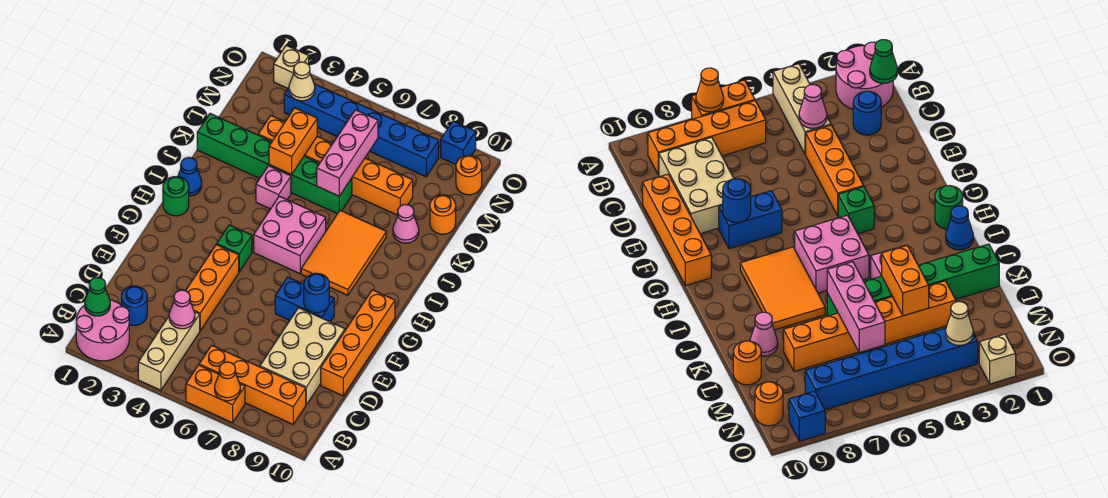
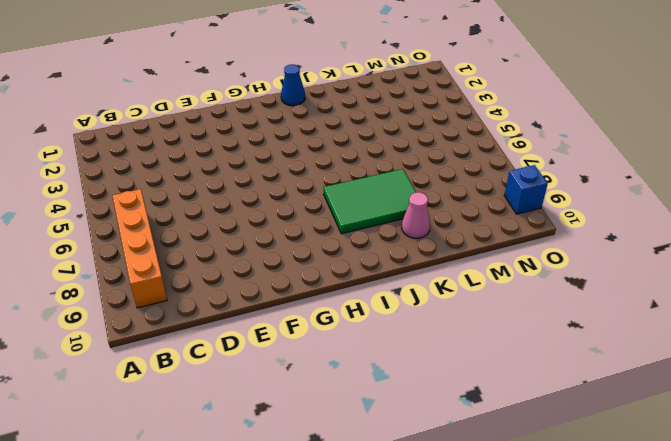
green tile I7:K8 level 1 -> orange tile H7:J8 level 1
none -> pink round brick A1:B2 level 1
none -> tan brick A4:C4 level 1
none -> orange brick A6:A7 level 1
none -> blue round brick C2 level 1

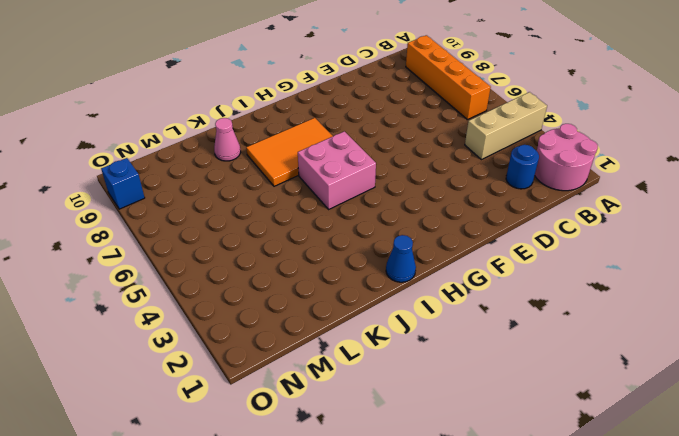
none -> orange brick A6:A7 level 1
none -> tan brick C8:E9 level 1
none -> orange brick D4:F4 level 1
none -> orange brick D10:G10 level 1

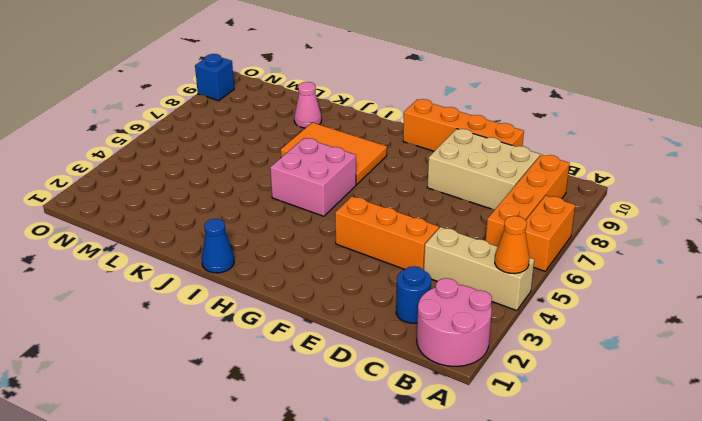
orange cone A4 level 2 -> orange cone A7 level 2
none -> blue brick F7:F8 level 1
none -> green brick G4 level 1
none -> green round brick H1 level 1
none -> pink brick J4 level 1

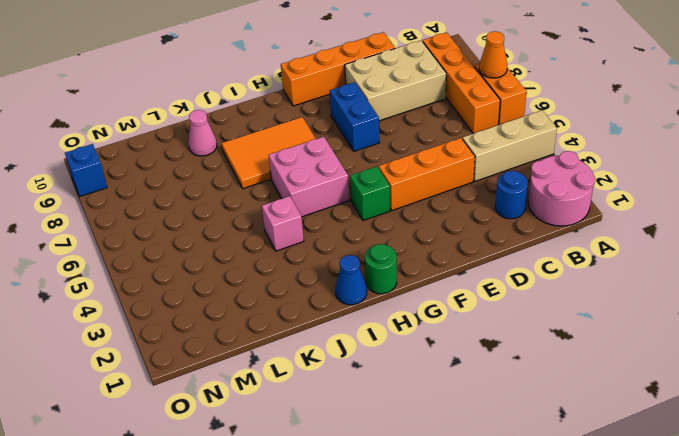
none -> green brick K1:K6 level 1
none -> orange brick L3:L8 level 1
none -> orange round brick L10 level 1
none -> blue brick N3:N8 level 1

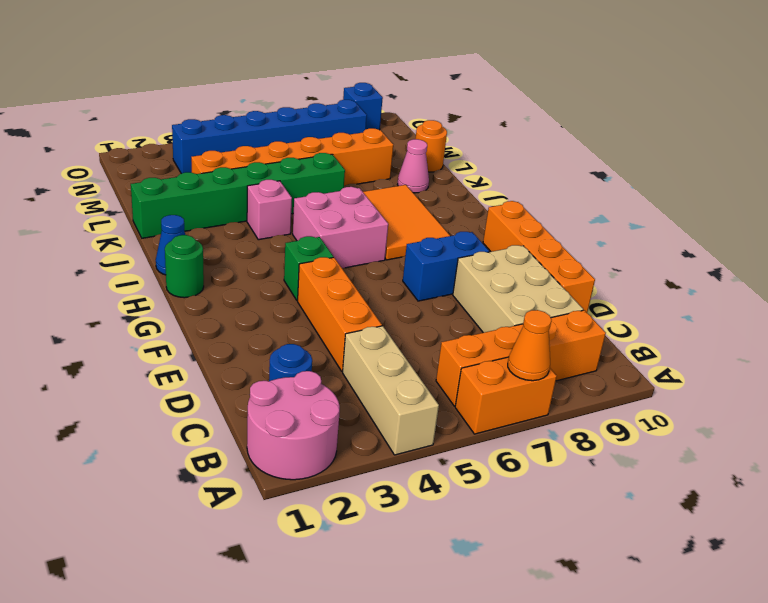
none -> orange round brick N10 level 1
none -> tan brick O2 level 1
none -> green cone B1 level 2
none -> pink cone C4 level 2

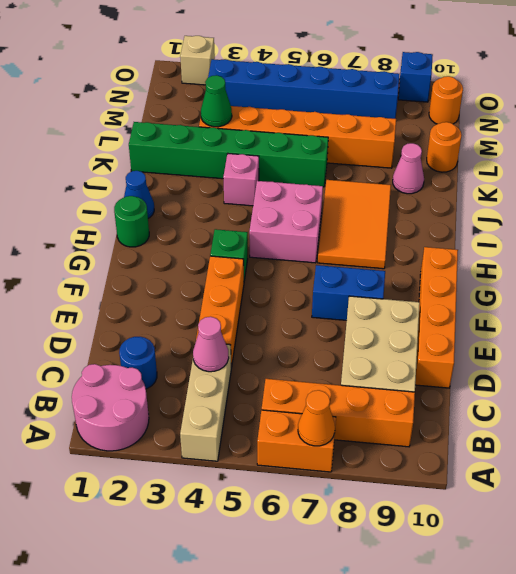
green cone L3 level 2 -> green cone B1 level 2
none -> blue round brick F8 level 2
none -> orange brick K4:L4 level 2
none -> pink brick K6:M6 level 2
none -> tan cone N3 level 2

